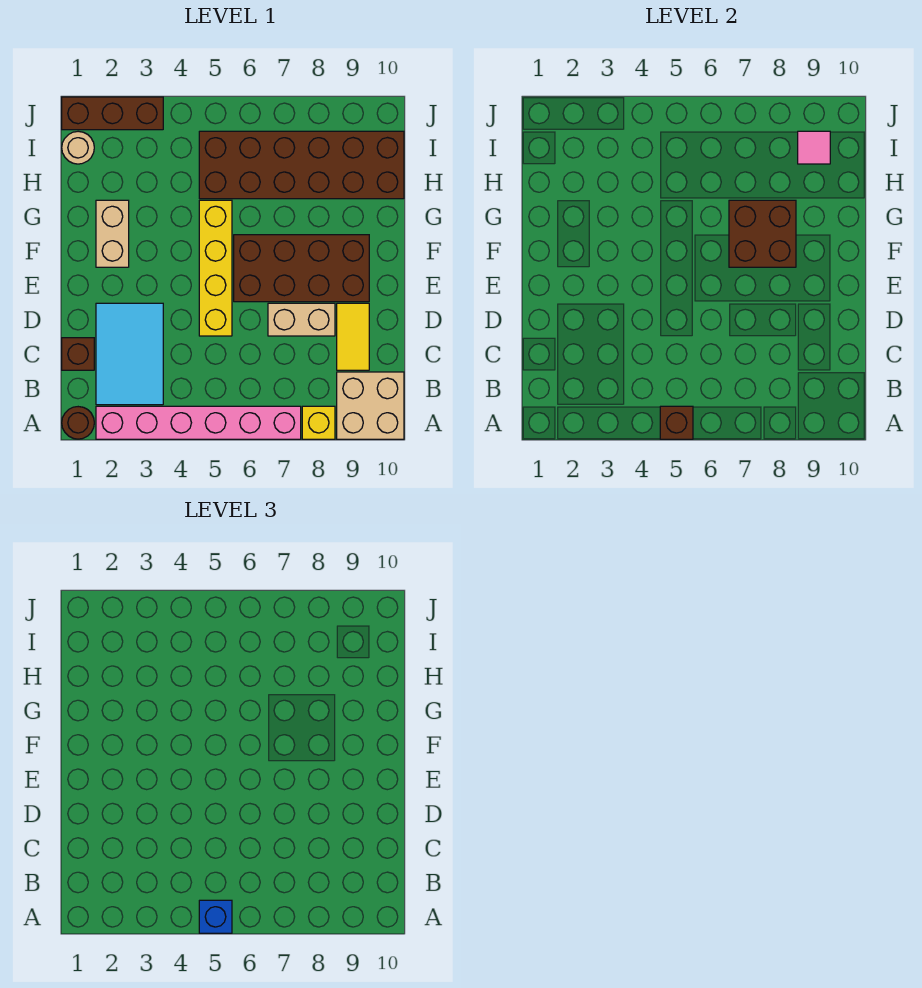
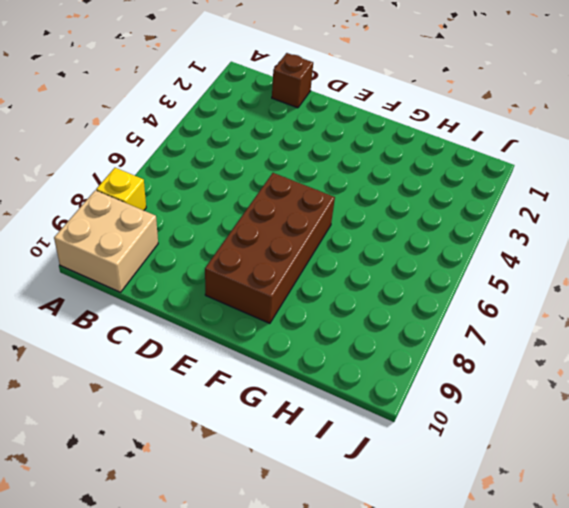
none -> brown round brick A1 level 1
none -> pink brick A2:A7 level 1
none -> cyan tile B2:D3 level 1

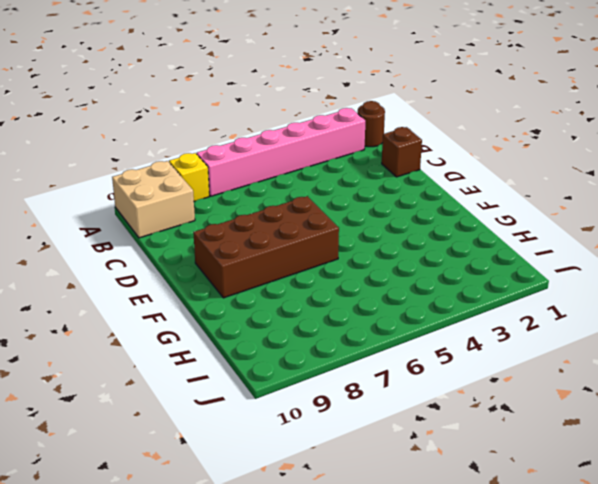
none -> cyan tile B2:D3 level 1
none -> yellow tile C9:D9 level 1
none -> yellow brick D5:G5 level 1

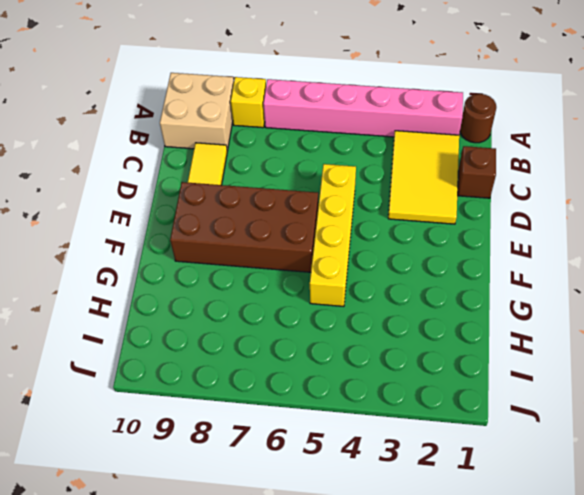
yellow tile B2:D3 level 1 -> cyan tile B2:D3 level 1
none -> tan brick D7:D8 level 1
none -> tan brick F2:G2 level 1
none -> brown brick H5:I10 level 1

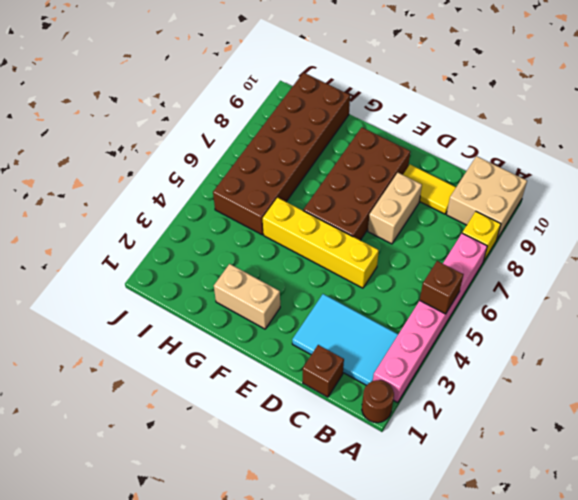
none -> tan round brick I1 level 1
none -> brown brick J1:J3 level 1
none -> brown brick F7:G8 level 2

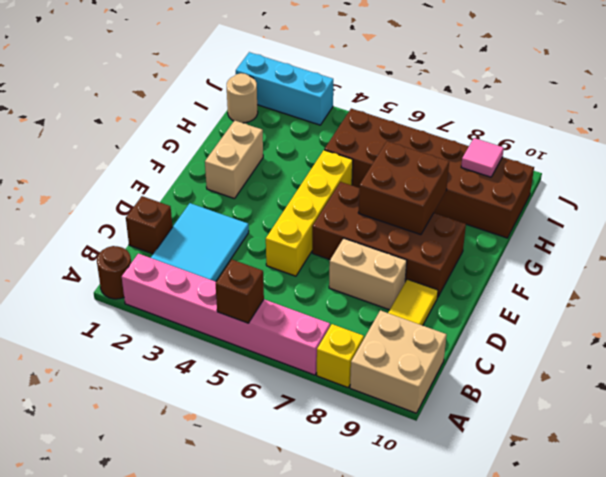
cyan brick J1:J3 level 1 -> brown brick J1:J3 level 1
none -> blue brick A5 level 3

